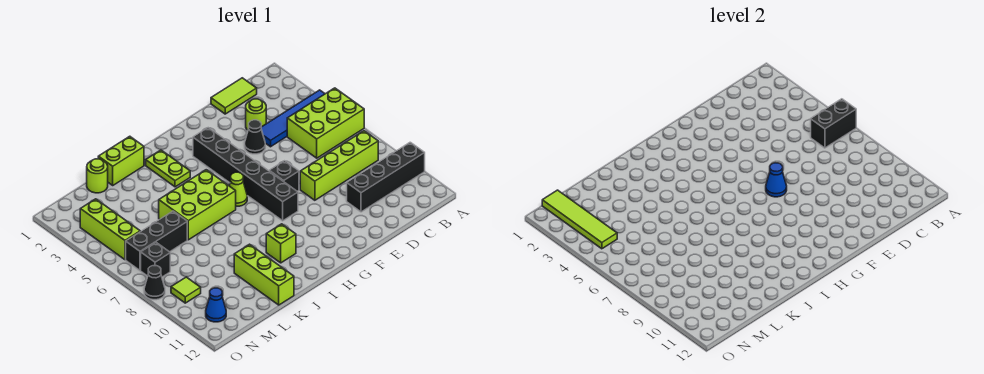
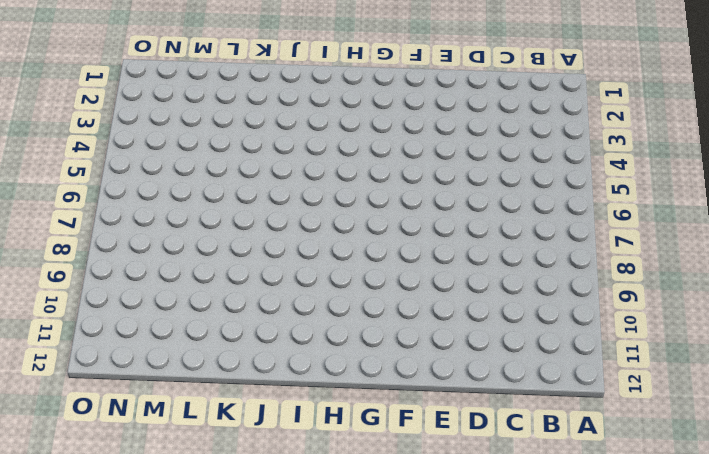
none -> blue tile A4:D4 level 1
none -> lime brick A5:C6 level 1
none -> black brick A10:D10 level 1

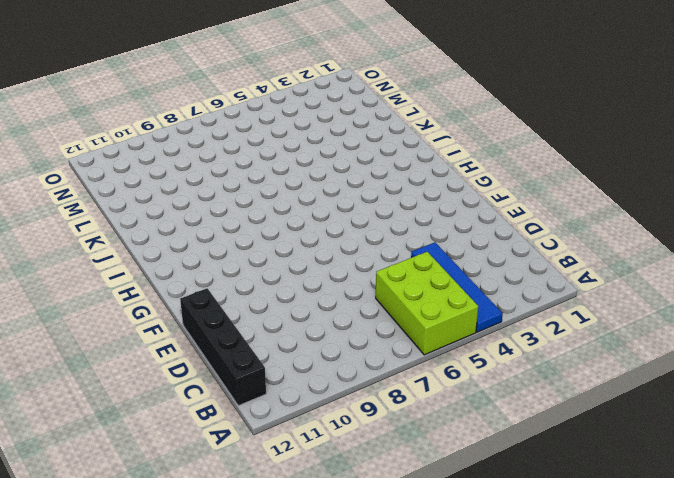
black brick B12:E12 level 1 -> black brick A10:D10 level 1
none -> lime brick B8:E8 level 1
none -> lime tile C1:D1 level 1
none -> lime round brick D3 level 1

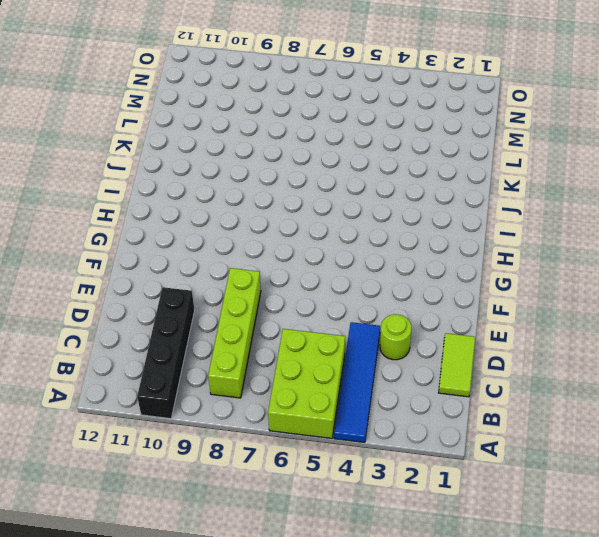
none -> black cone E4 level 1
none -> black brick F7 level 1
none -> black brick G3:G8 level 1

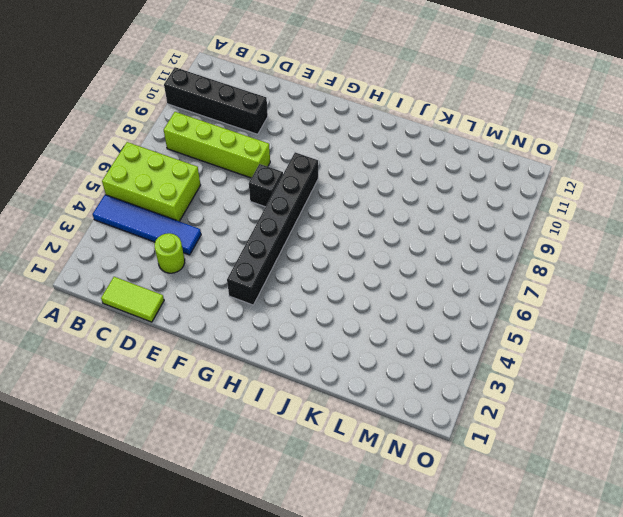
none -> black cone E4 level 1
none -> lime cone H6 level 1
none -> lime plate I2:I3 level 1

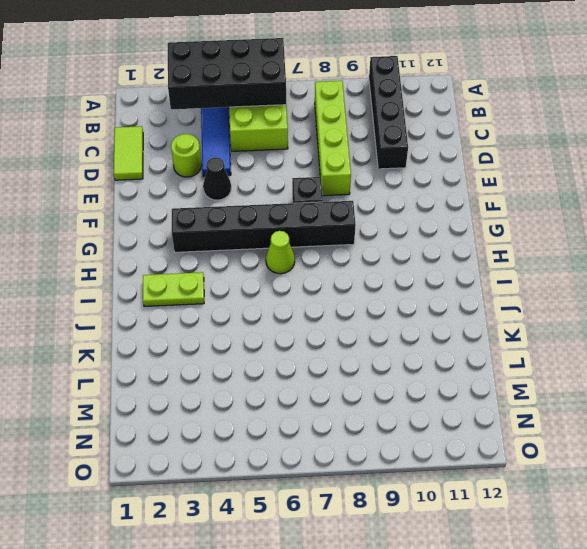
black brick A3:B6 level 2 -> black brick A6:B6 level 2
none -> lime brick I5:K6 level 1
none -> lime brick I10 level 1
none -> lime brick J1:K1 level 1

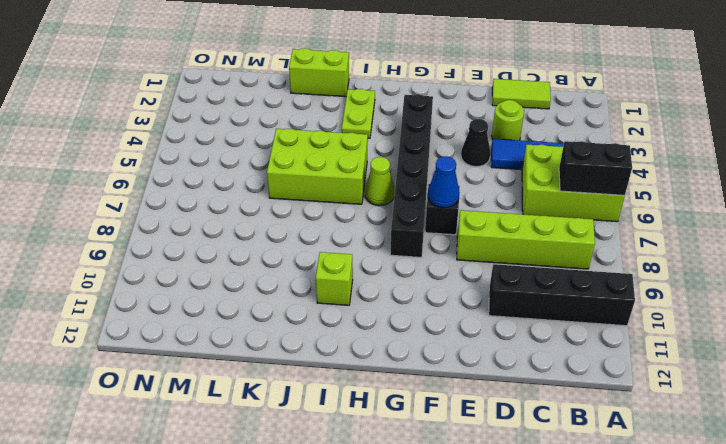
none -> lime brick K10:K12 level 1
none -> lime round brick L1 level 1
none -> black brick L6:N6 level 1

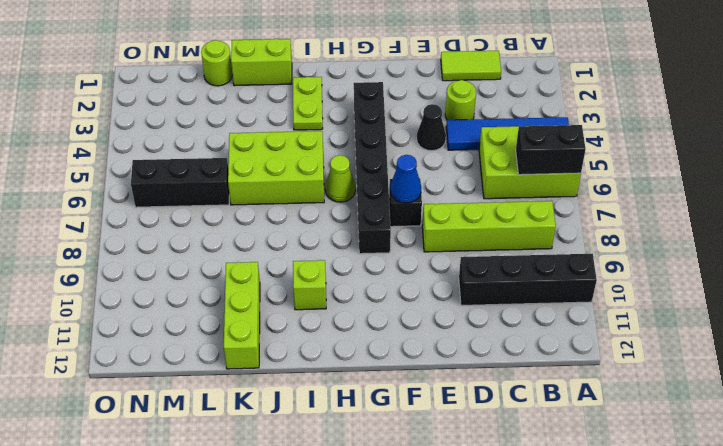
none -> lime brick N3:N5 level 1
none -> black brick N7 level 1
none -> lime tile N9 level 1

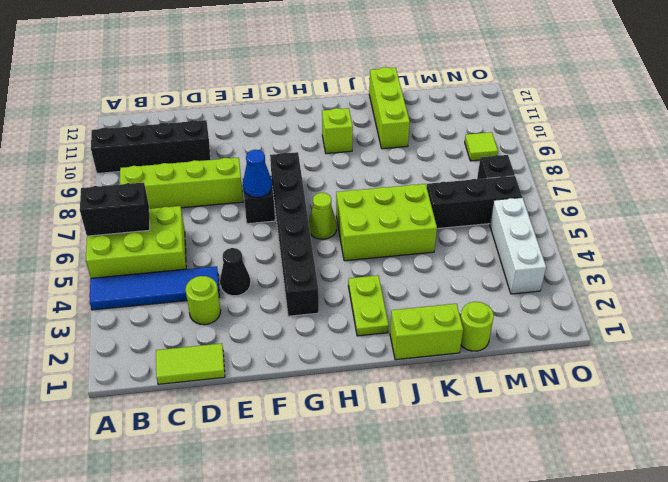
white brick N3:N5 level 1 -> lime brick N3:N5 level 1
none -> blue cone N11 level 1
none -> black cone O8 level 1
none -> lime tile N1:N4 level 2

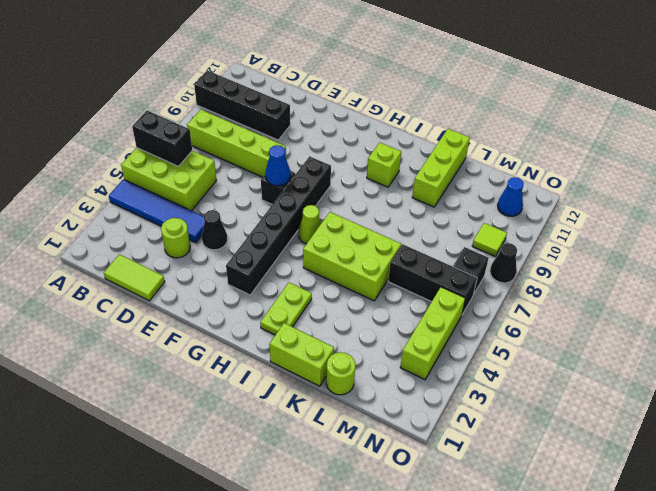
none -> lime tile N1:N4 level 2

